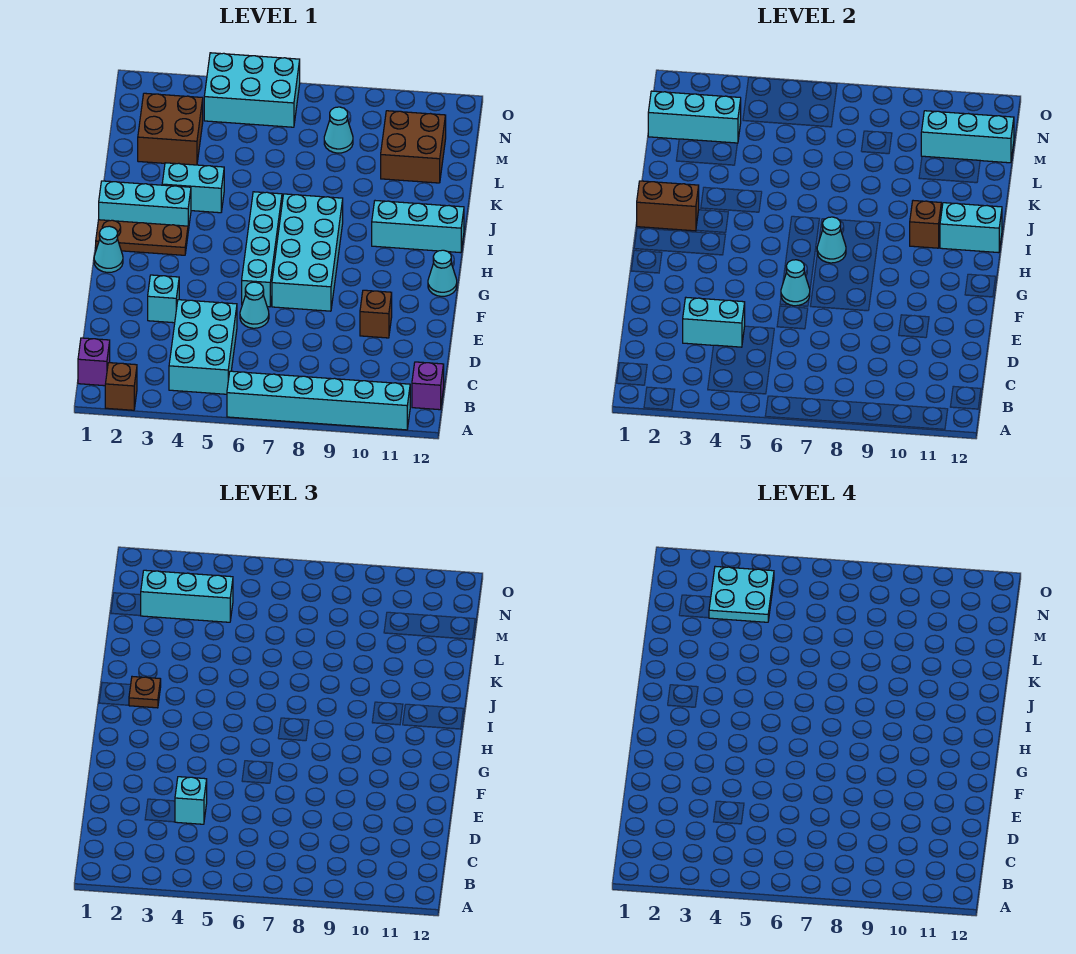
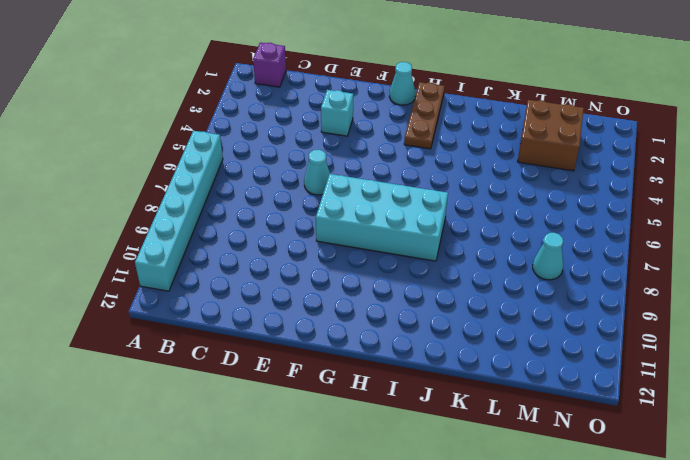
none -> brown brick A2 level 1
none -> cyan brick B4:D5 level 1
none -> purple brick B12 level 1
none -> brown brick E10 level 1

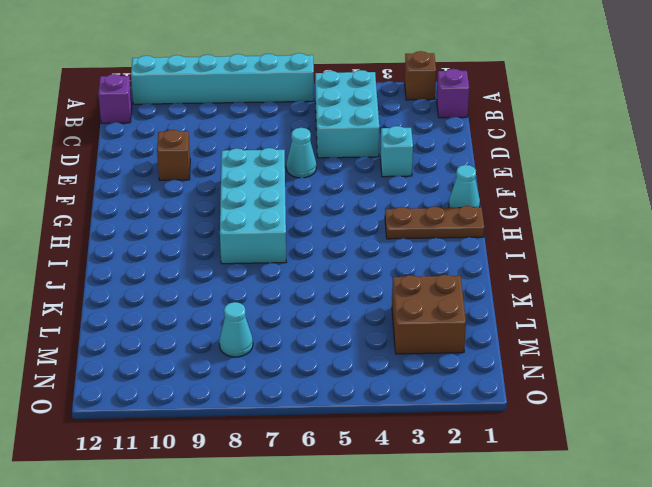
none -> cyan brick F6:I6 level 1
none -> cyan cone G12 level 1
none -> cyan brick I1:I3 level 1
none -> cyan brick I10:I12 level 1

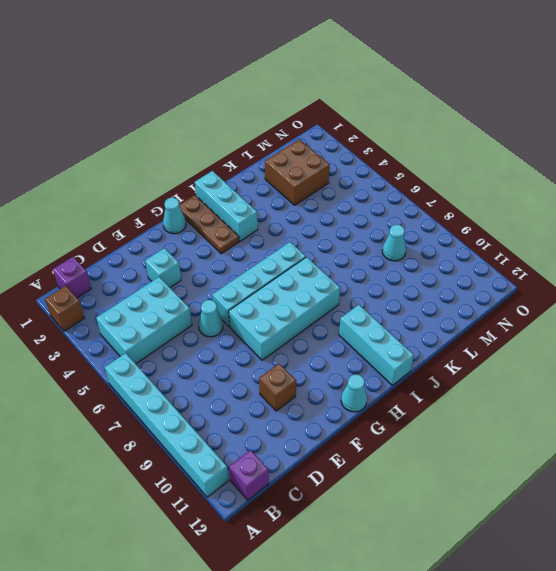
none -> cyan brick J3:J4 level 1
none -> brown brick L10:M11 level 1
none -> cyan brick N4:O6 level 1
none -> cyan brick D3:D4 level 2

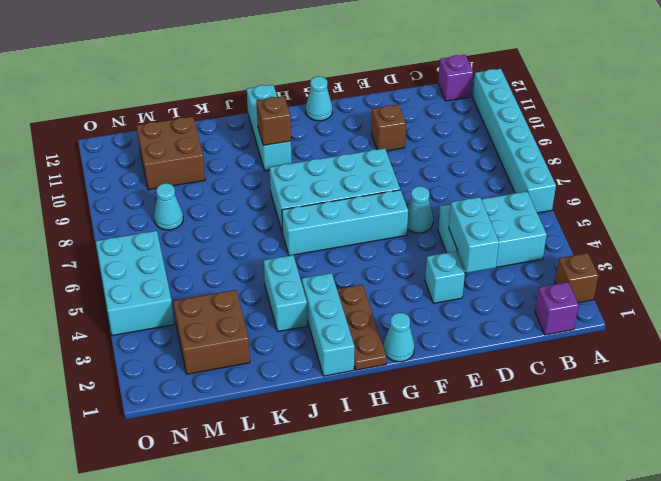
none -> cyan cone F6 level 2
none -> cyan cone H7 level 2
none -> brown brick I1:I2 level 2
none -> cyan brick I11:I12 level 2

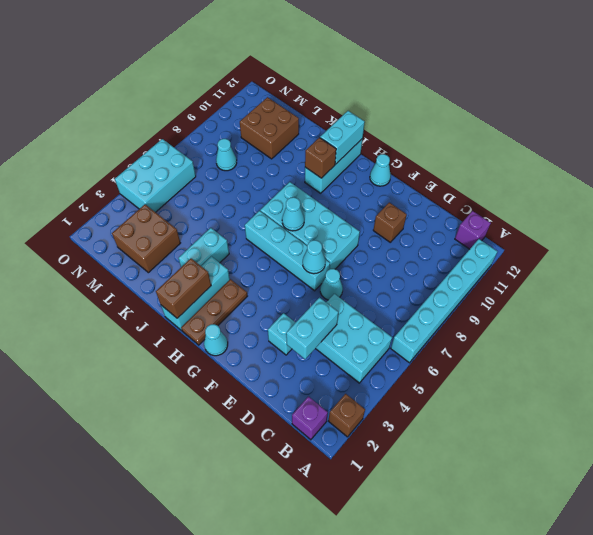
none -> cyan brick M1:M3 level 2
none -> cyan brick M10:M12 level 2
none -> cyan brick D4 level 3
none -> brown plate I2 level 3

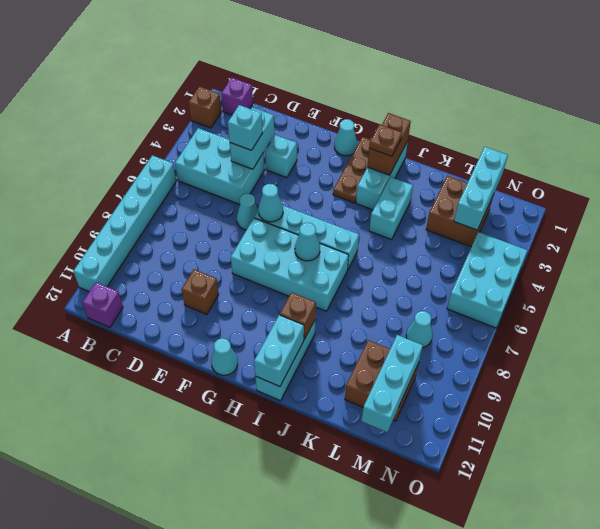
none -> cyan brick M2:M4 level 3
none -> cyan plate M3:N4 level 4

